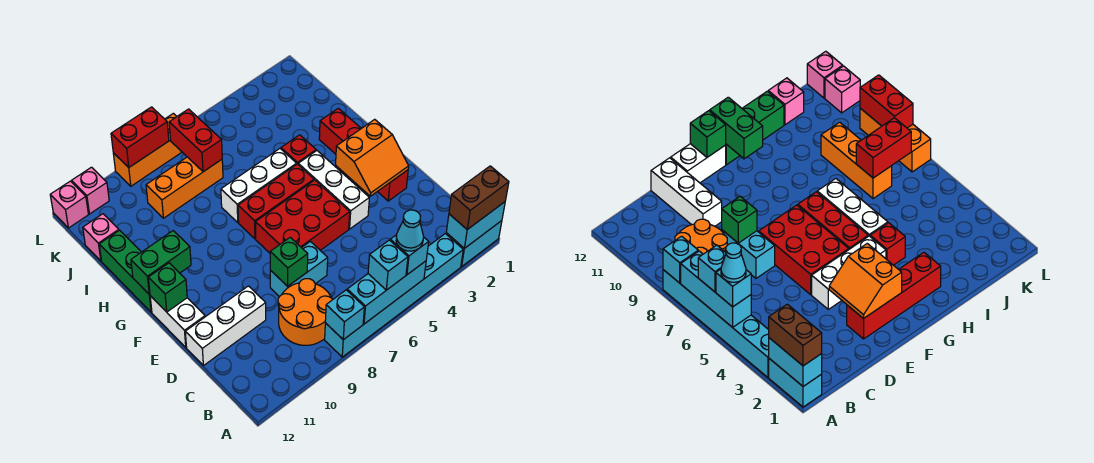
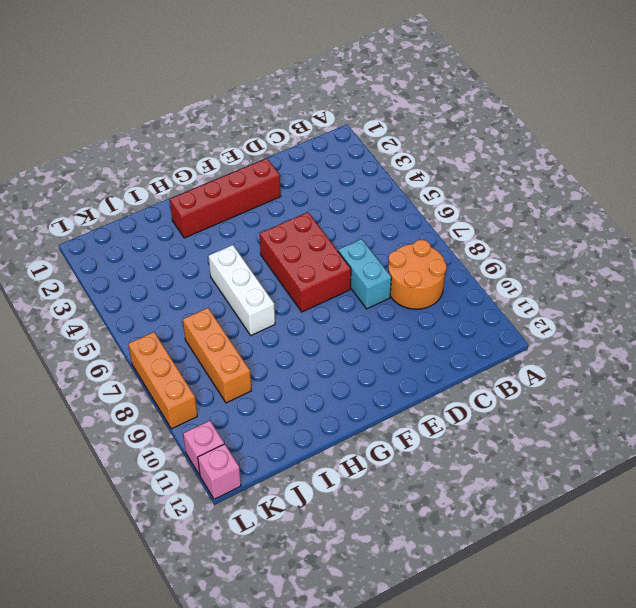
none -> cyan brick A1:A2 level 1
none -> cyan brick A3:A8 level 1
none -> white brick D10:D12 level 1
none -> white brick E4:G4 level 1

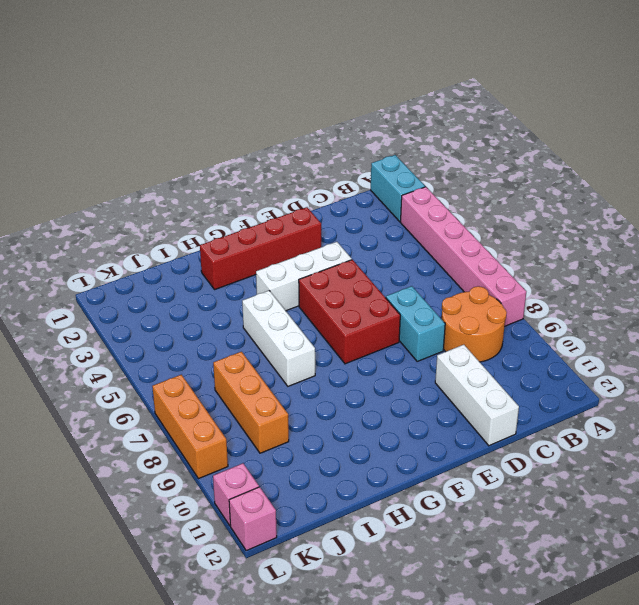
pink brick A3:A8 level 1 -> cyan brick A3:A8 level 1
none -> white brick E12:F12 level 1
none -> red brick G5:G7 level 1
none -> green brick G12:I12 level 1
none -> red brick H4 level 1

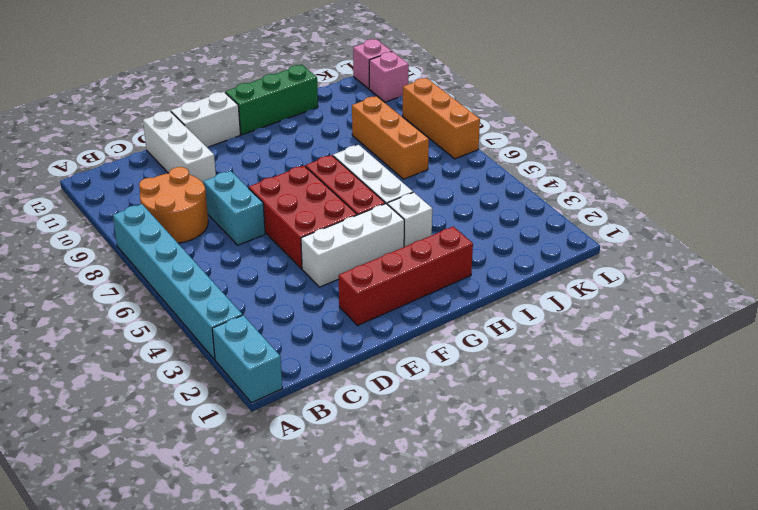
white brick H4 level 1 -> red brick H4 level 1
none -> pink brick J12 level 1
none -> cyan brick A1:A2 level 2
none -> cyan brick A5:A7 level 2
none -> cyan brick A8 level 2

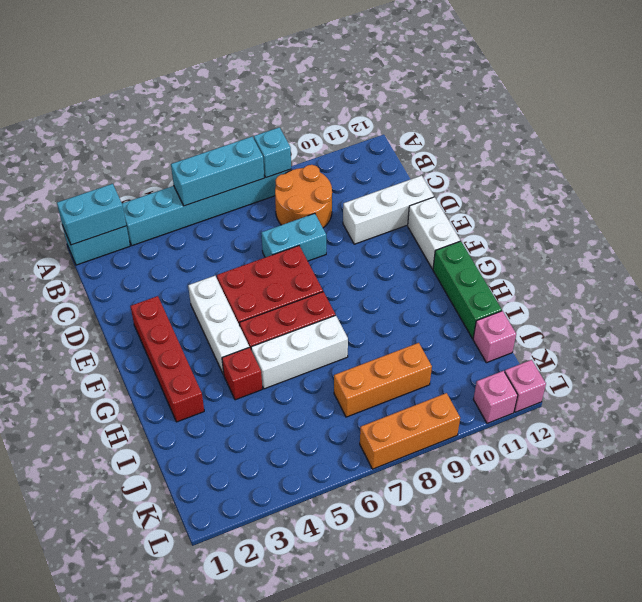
none -> green brick D8 level 2
none -> orange slope E2:F3 level 2 top F
none -> green brick F12 level 2
none -> green brick G11:G12 level 2

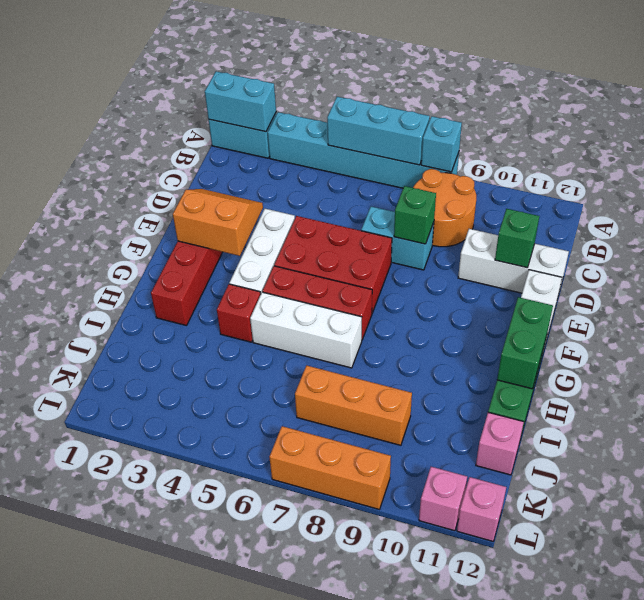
green brick D11 level 2 -> green brick F12 level 2
green brick G12:H12 level 2 -> green brick G11:G12 level 2
none -> red brick J7:K7 level 2
none -> red brick L8:L9 level 2
none -> brown brick A1:A2 level 3
none -> cyan brick A5 level 3

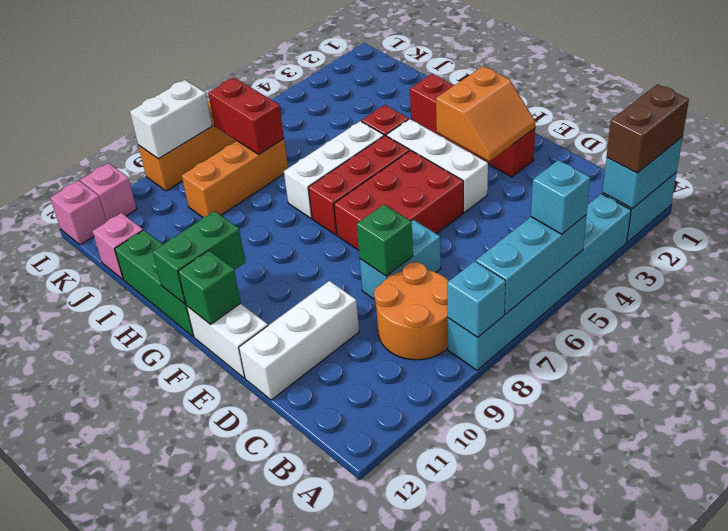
white brick L8:L9 level 2 -> red brick L8:L9 level 2
none -> cyan brick A6 level 3
none -> cyan cone A5 level 4

